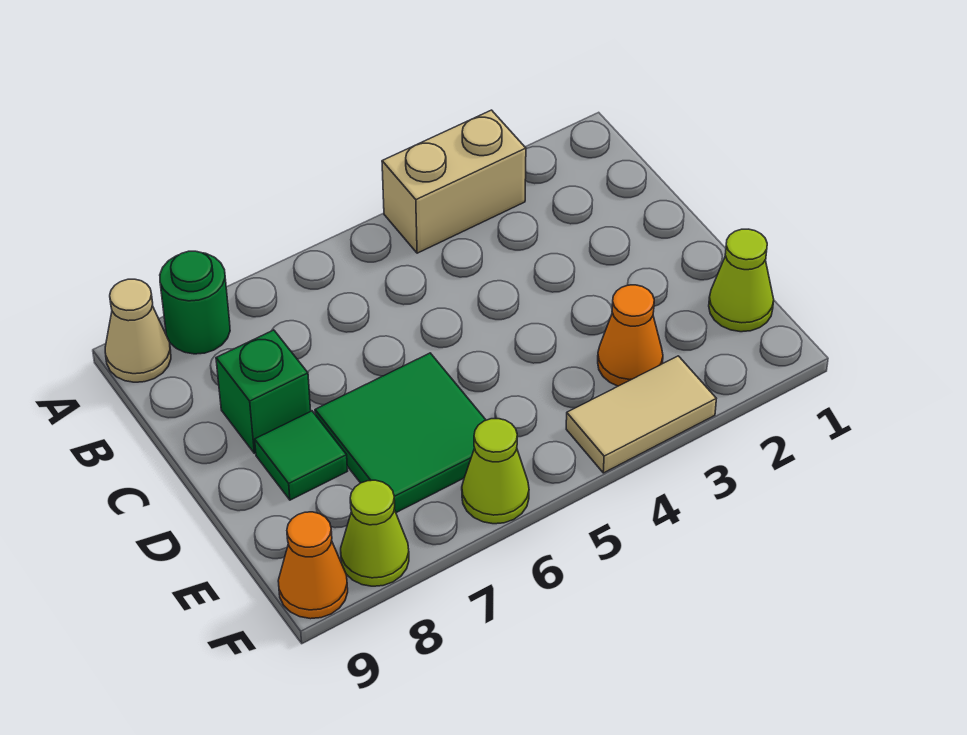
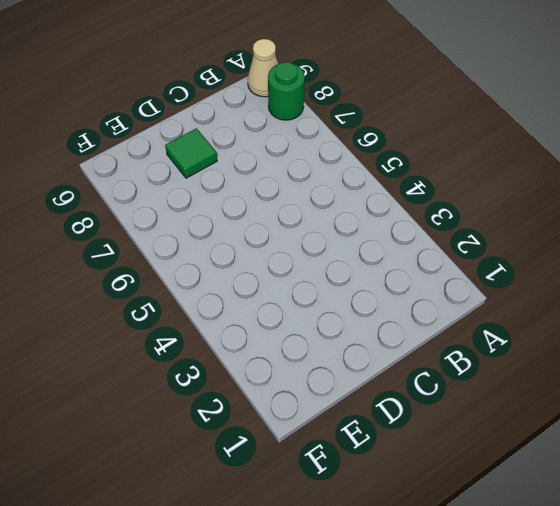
none -> tan brick A3:A4 level 1
none -> green brick C8 level 1
none -> green tile D6:E7 level 1

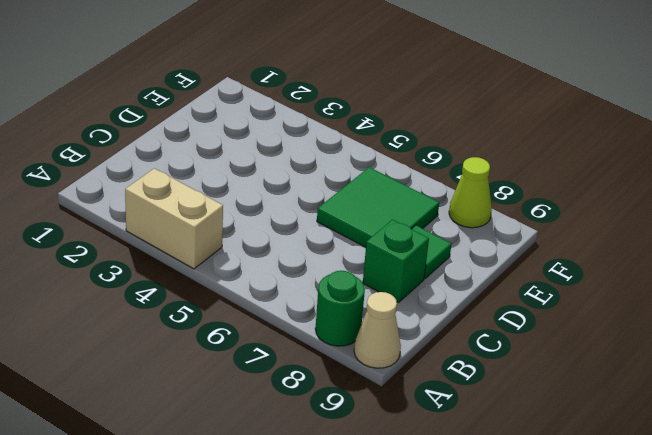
none -> lime cone E1 level 1
none -> orange cone E3 level 1
none -> tan tile F3:F4 level 1

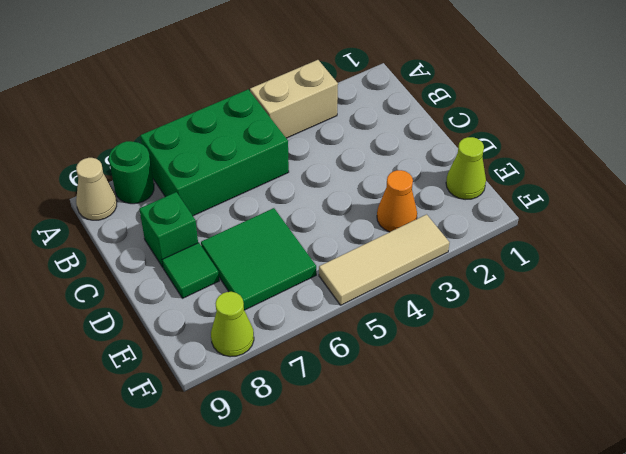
green brick A5:B7 level 1 -> none
tan tile F3:F5 level 1 -> tan tile F3:F4 level 1
none -> lime cone F6 level 1
none -> orange cone F9 level 1

